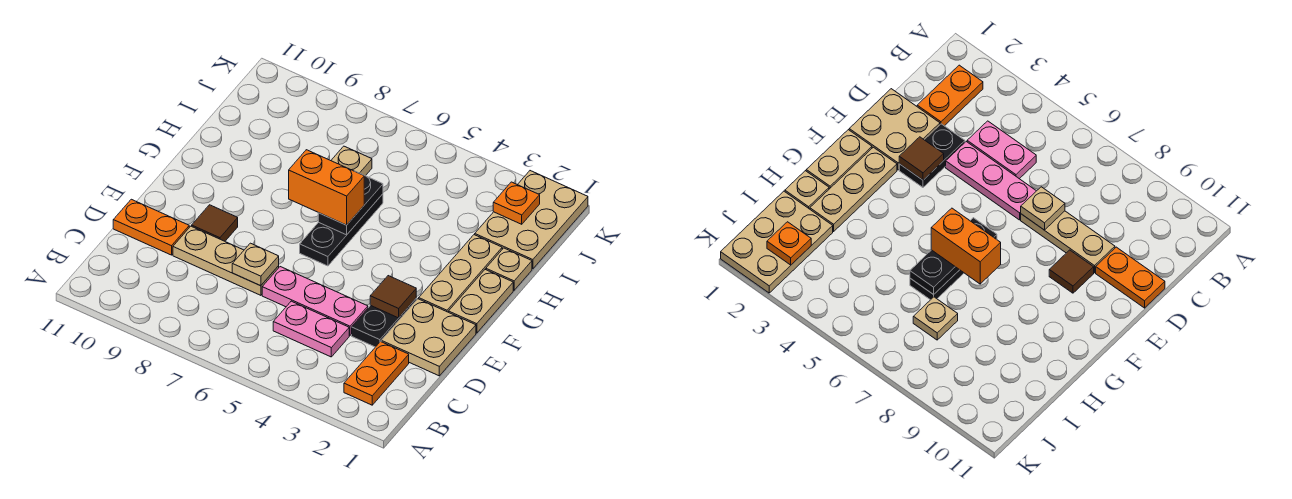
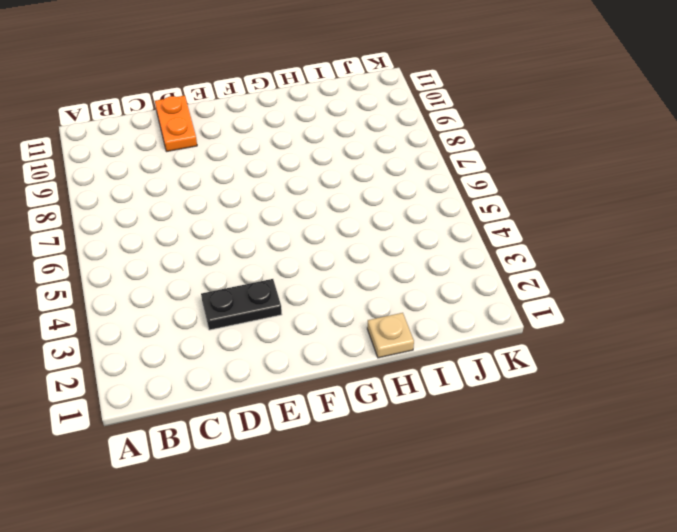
none -> orange plate B2:C2 level 1
none -> pink plate C4:C5 level 1
none -> tan plate D1:E2 level 1

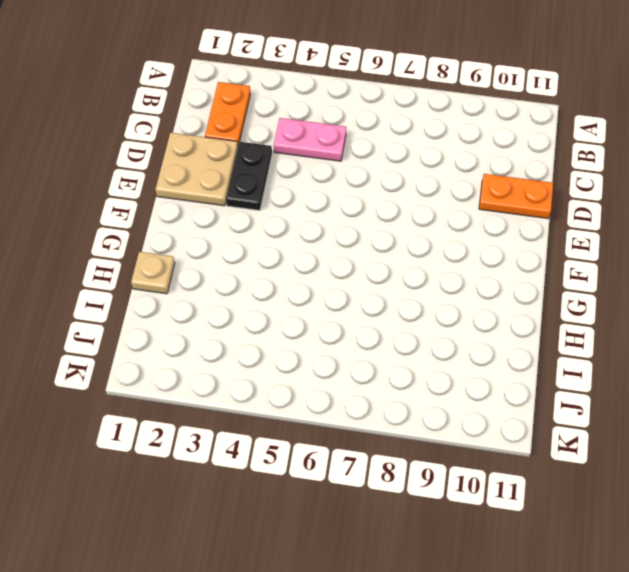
none -> pink plate D4:D6 level 1
none -> tan plate D7:D9 level 1
none -> brown tile E9 level 1

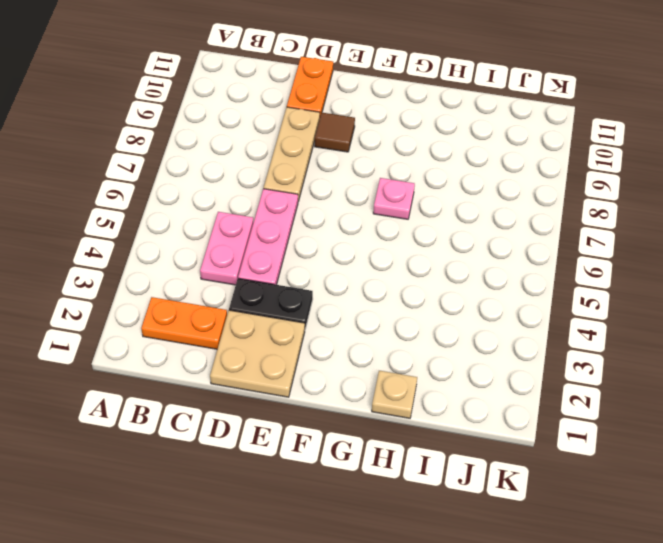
pink plate G7 level 1 -> none
none -> tan plate F1:G1 level 1
none -> tan plate F2:H2 level 1
none -> black plate F6:H6 level 1

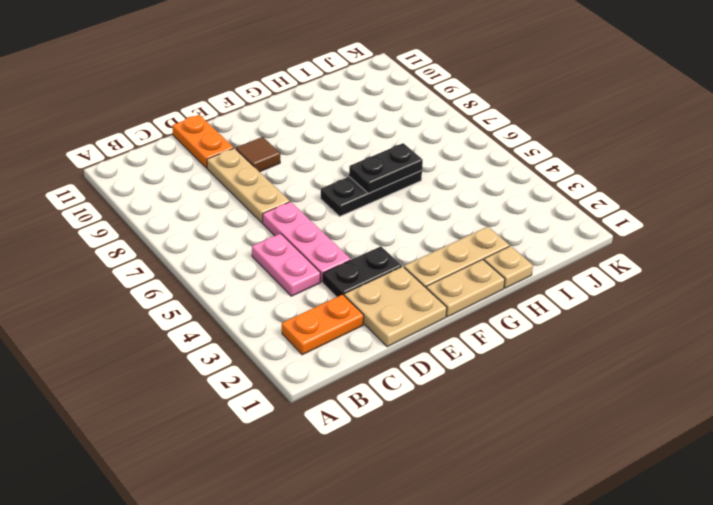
none -> tan plate I1:K2 level 1
none -> tan plate I7 level 1
none -> tan plate D7 level 2

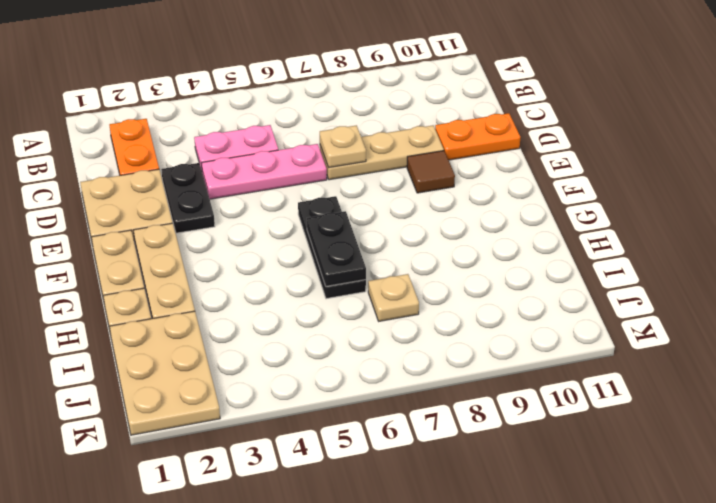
none -> brown tile E3 level 2
none -> orange plate J2 level 2
none -> orange brick G6:G7 level 3

